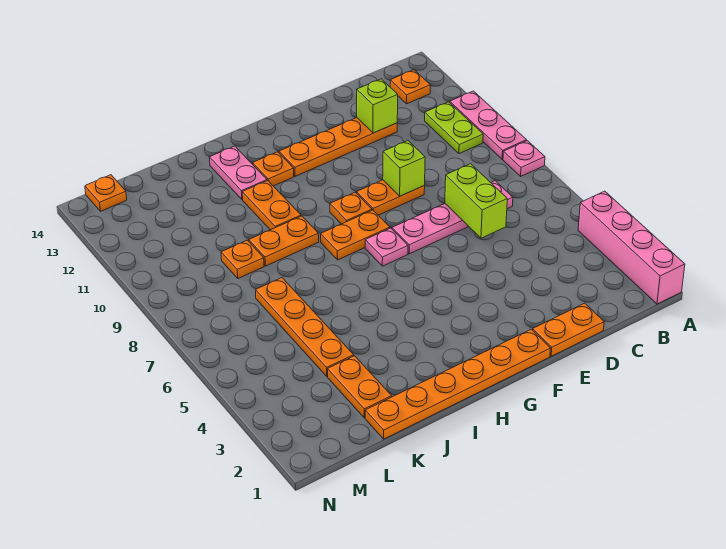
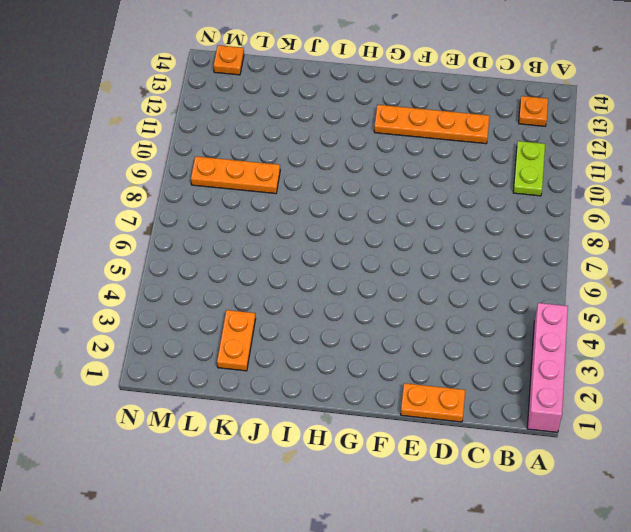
orange plate K9:M9 level 1 -> orange plate K9 level 1
none -> pink plate A8 level 1
none -> pink plate A9:A11 level 1
none -> pink plate C7:F7 level 1

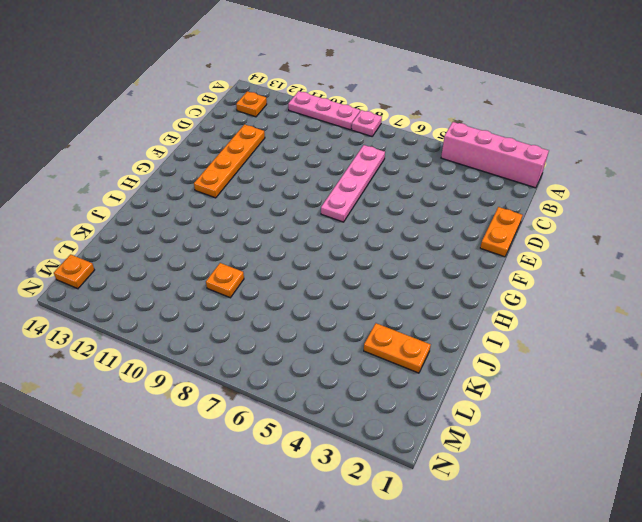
none -> lime plate B10:B11 level 1
none -> orange plate E9:F9 level 1
none -> orange plate F1:K1 level 1

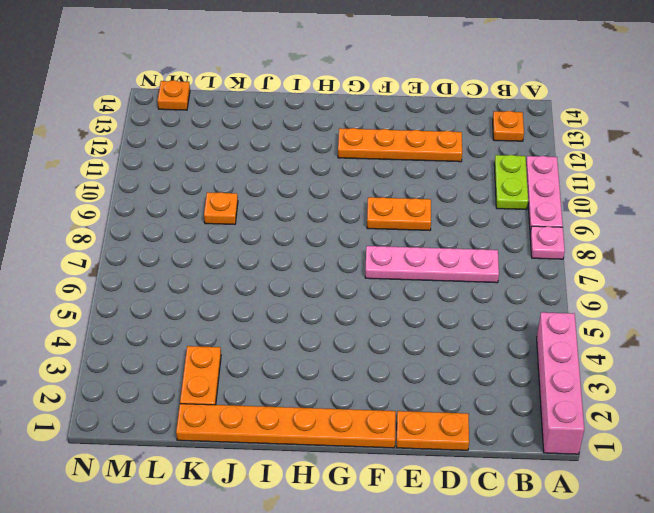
none -> pink plate G7 level 1
none -> orange plate G8:H8 level 1
none -> orange plate G9 level 1

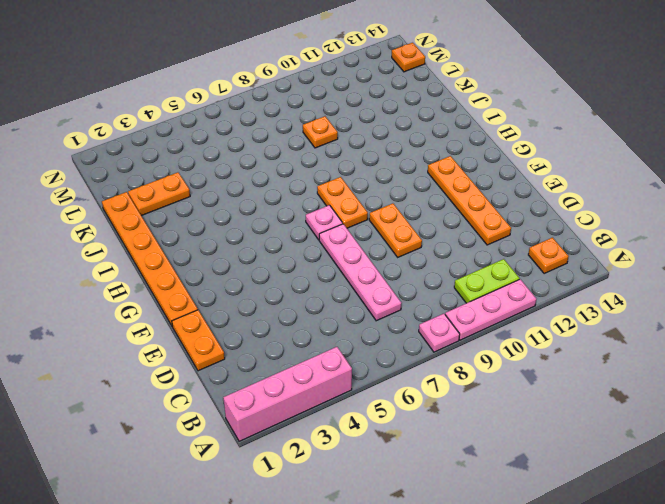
none -> orange plate G9 level 1
none -> orange plate H12 level 1
none -> orange plate I9:J9 level 1

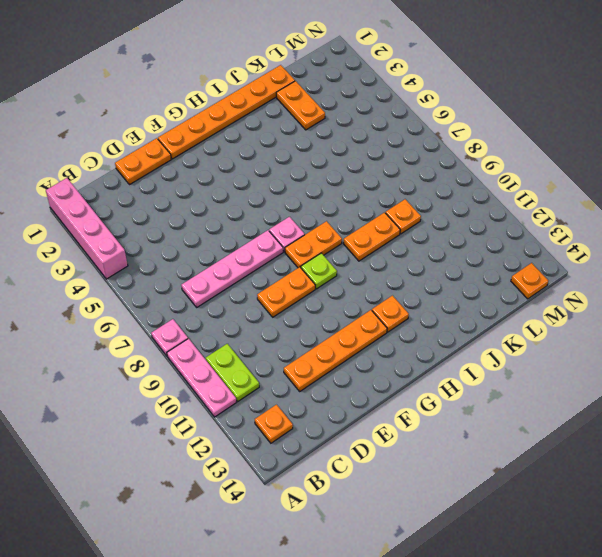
lime plate G9 level 1 -> orange plate G9 level 1
none -> orange plate I10:I11 level 1
none -> pink plate I12:I13 level 1
none -> orange plate K4:K7 level 1

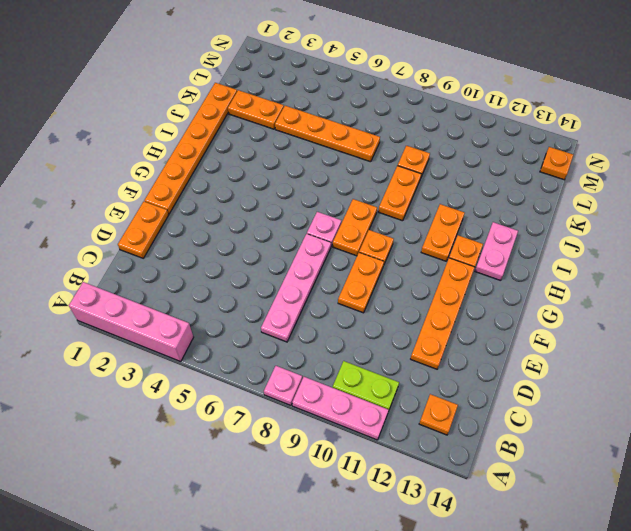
orange plate H11:I11 level 1 -> orange plate I10:I11 level 1
pink plate H13:I13 level 1 -> pink plate I12:I13 level 1
none -> lime brick D6:D7 level 2
none -> lime brick D12 level 2
none -> lime brick E9 level 2

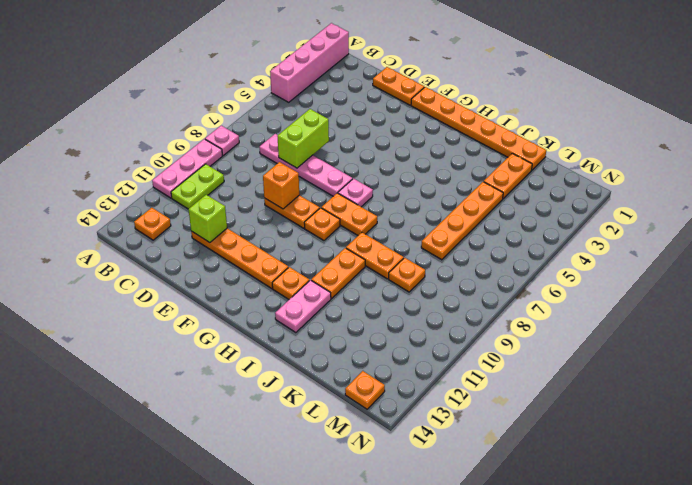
orange brick E9 level 2 -> lime brick E9 level 2

